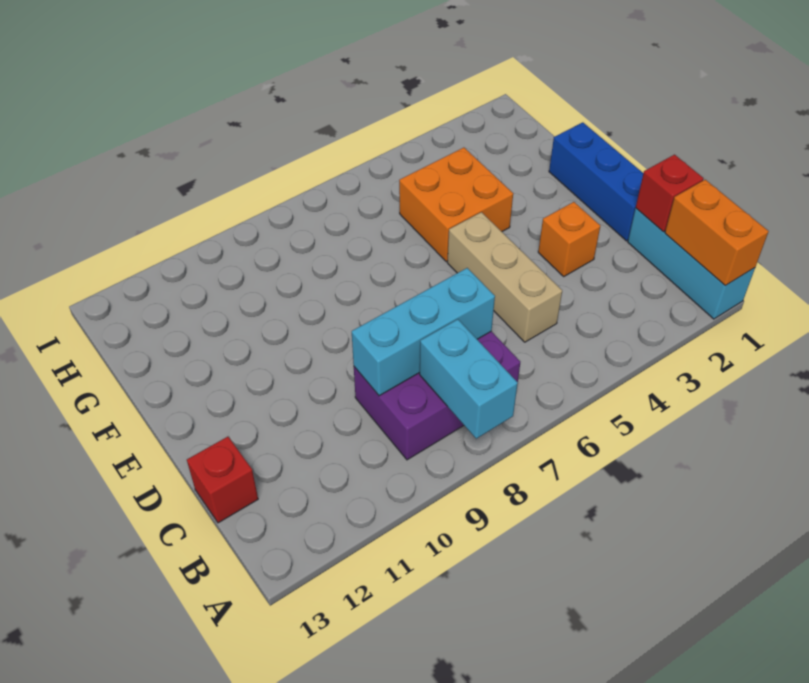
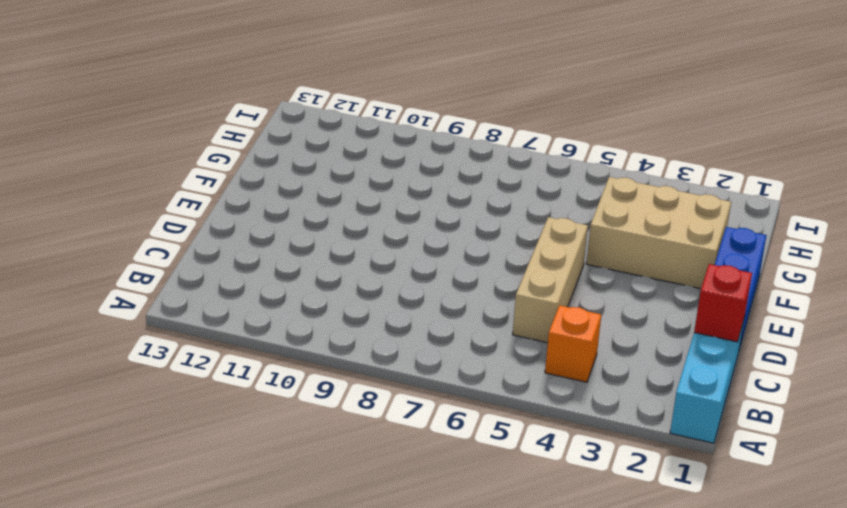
orange brick B4 level 1 -> orange brick D3 level 1
tan brick F2:G4 level 1 -> orange brick F4:G5 level 1
none -> purple brick B7:C9 level 1
none -> red brick C13 level 1

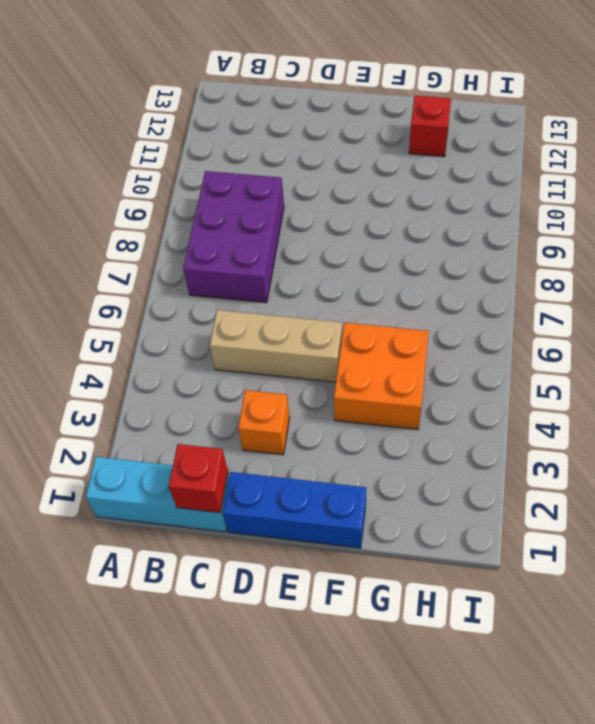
red brick G12 level 1 -> red brick C13 level 1
none -> orange brick A1:B1 level 2
none -> cyan brick A8:B8 level 2

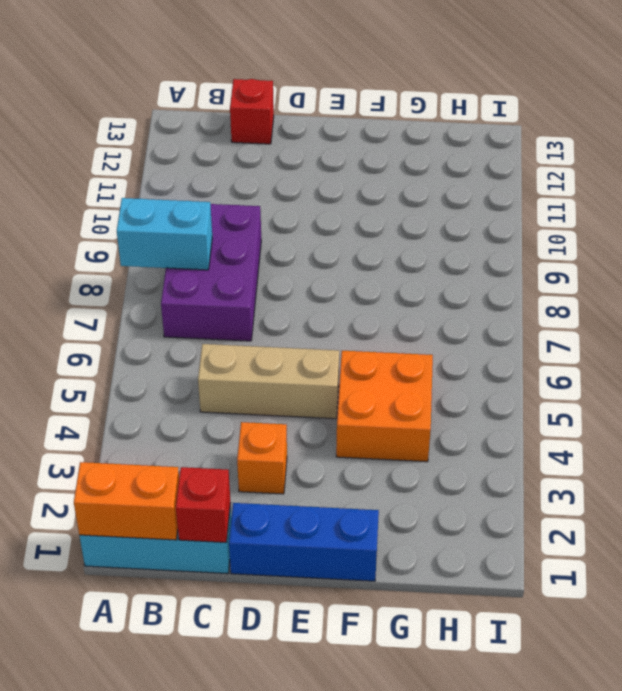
none -> cyan brick C7:C9 level 2

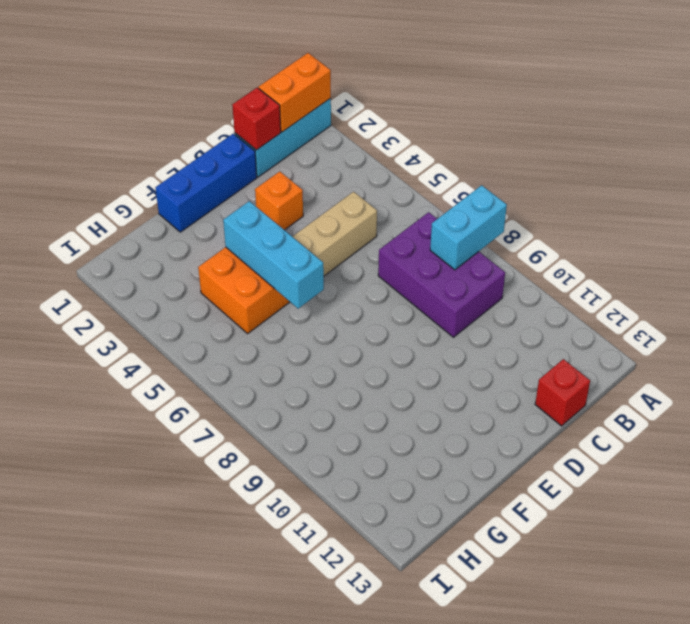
cyan brick F4:F6 level 2 -> cyan brick C7:C9 level 2

